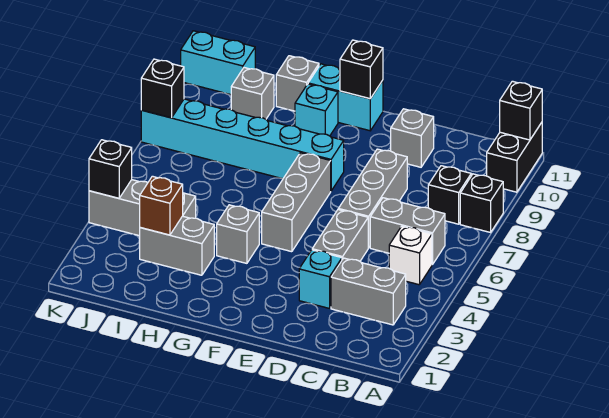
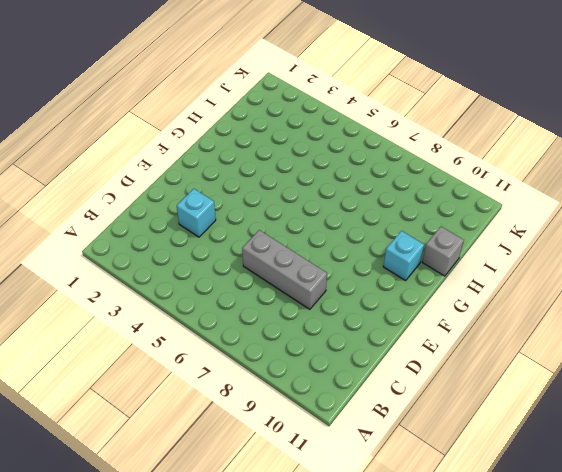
none -> black brick A8 level 1
none -> black brick A10:A11 level 1
none -> grey brick B3:C3 level 1

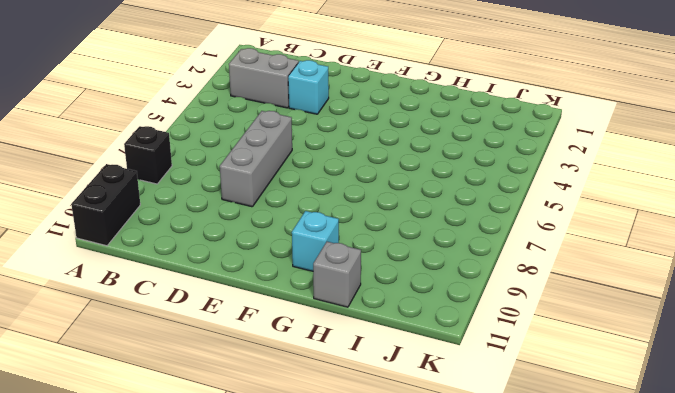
none -> white brick B5 level 1
none -> grey brick B6:C6 level 1
none -> black brick B8 level 1

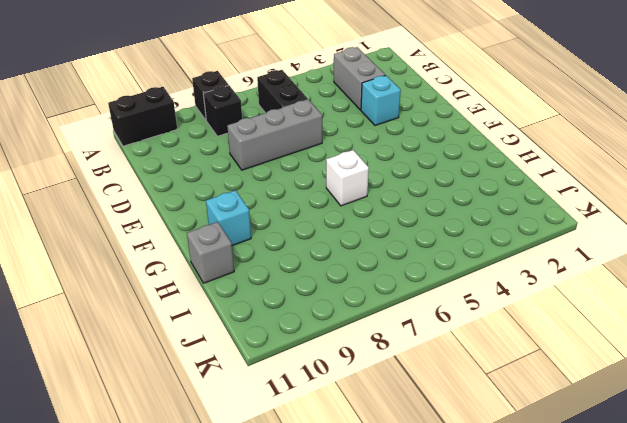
black brick B6:C6 level 1 -> grey brick B6:C6 level 1
white brick G6 level 1 -> white brick B5 level 1
none -> grey brick D4:D5 level 1
none -> grey brick D10 level 1
none -> grey brick F5:F7 level 1

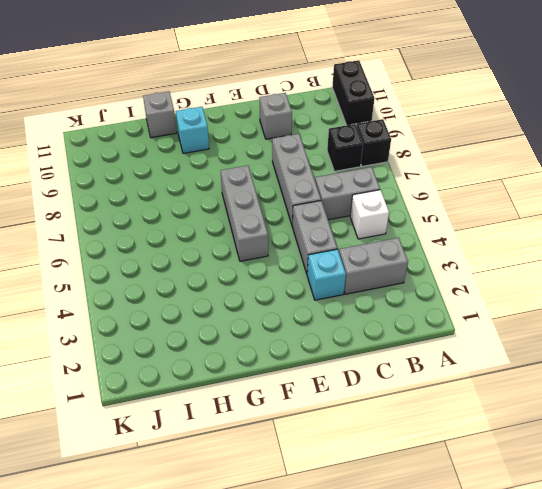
none -> cyan brick F8:K8 level 1
none -> cyan brick F11:G11 level 1
none -> grey brick G4 level 1

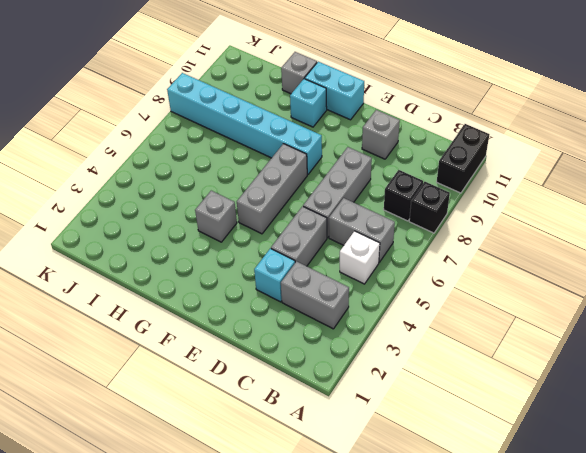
none -> grey brick H3:I3 level 1
none -> grey brick I4:K4 level 1
none -> grey brick I10 level 1

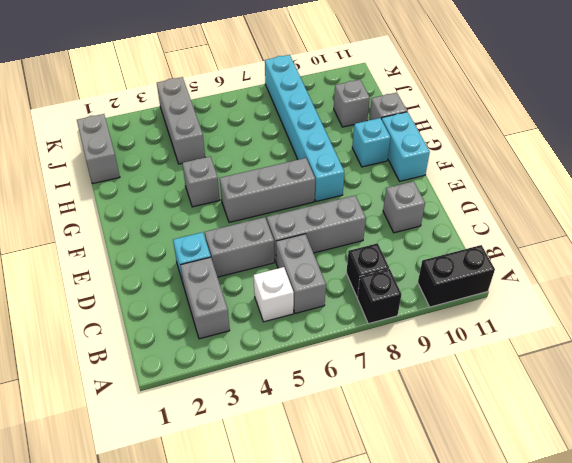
grey brick I1:J1 level 1 -> grey brick H3:I3 level 1
none -> cyan brick J11:K11 level 1
none -> black brick A11 level 2
none -> black brick F11 level 2

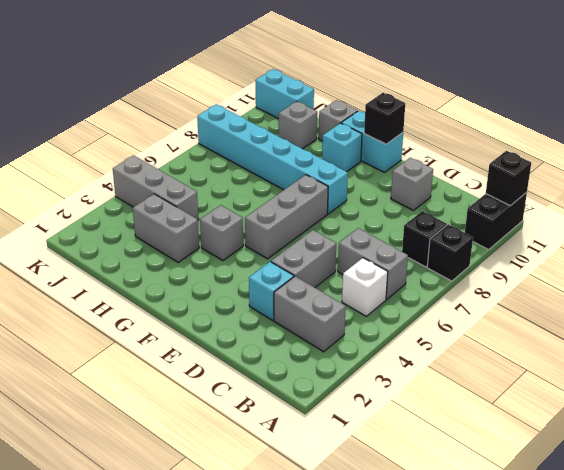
none -> grey brick D6:D8 level 1
none -> brown brick I3 level 2
none -> black brick K4 level 2

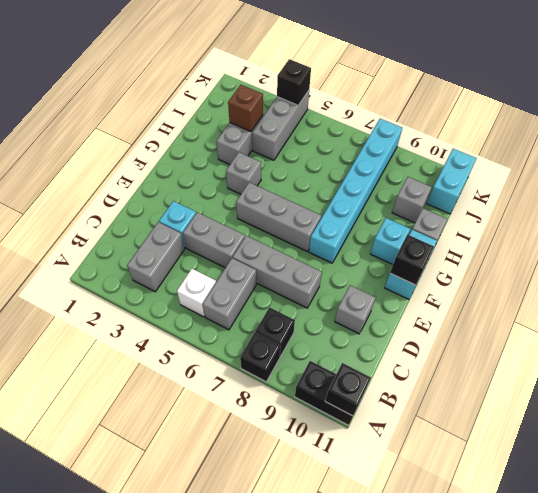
none -> black brick K8 level 2

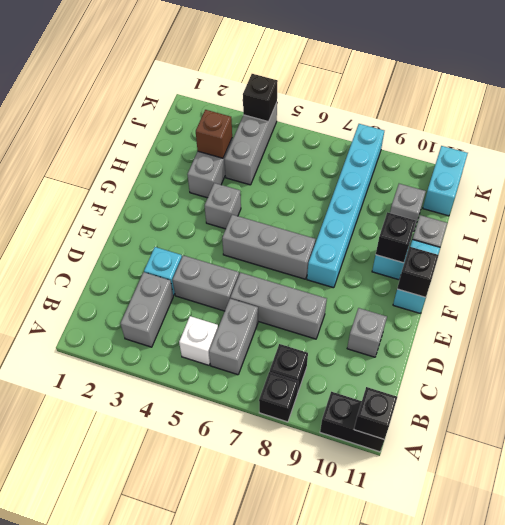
black brick G10 level 2 -> black brick K8 level 2

